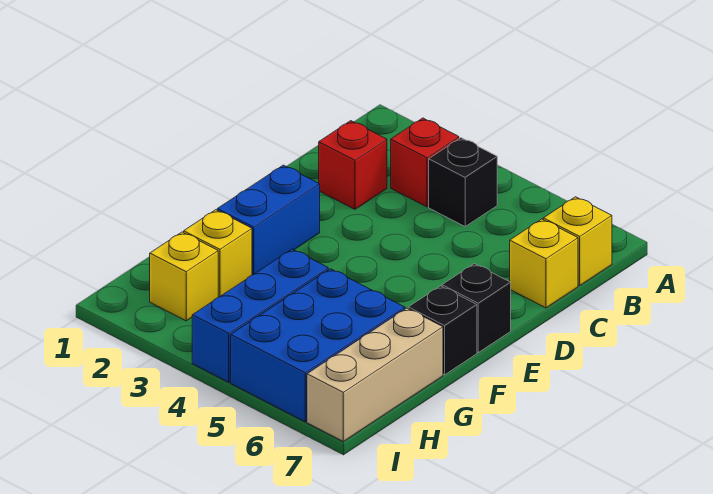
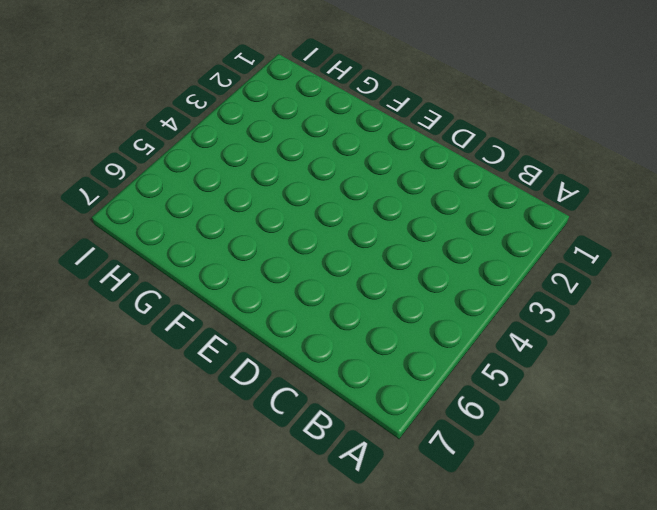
none -> red brick B3 level 1
none -> black brick B4 level 1
none -> yellow brick B7 level 1

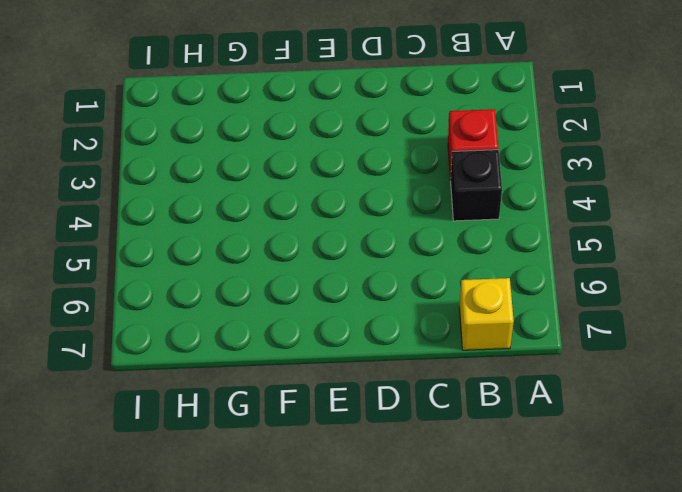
none -> red brick C2 level 1
none -> yellow brick C7 level 1
none -> blue brick E2:F2 level 1

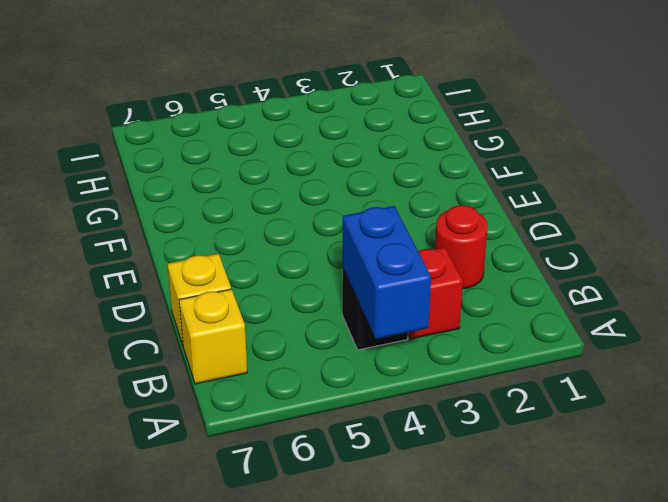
blue brick A4:B4 level 2 -> blue brick E2:F2 level 1
red round brick C2 level 1 -> red brick C2 level 1
none -> black brick E7 level 1
none -> black brick F7 level 1
none -> yellow brick G2 level 1

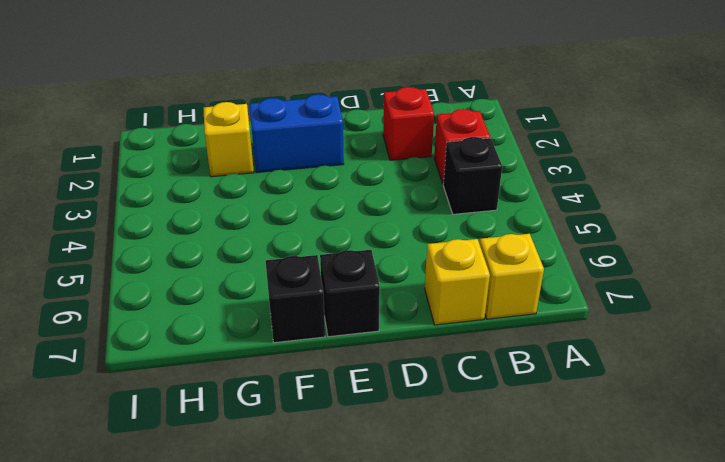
none -> blue brick G4:I4 level 1
none -> blue brick G5:I6 level 1
none -> tan brick G7:I7 level 1

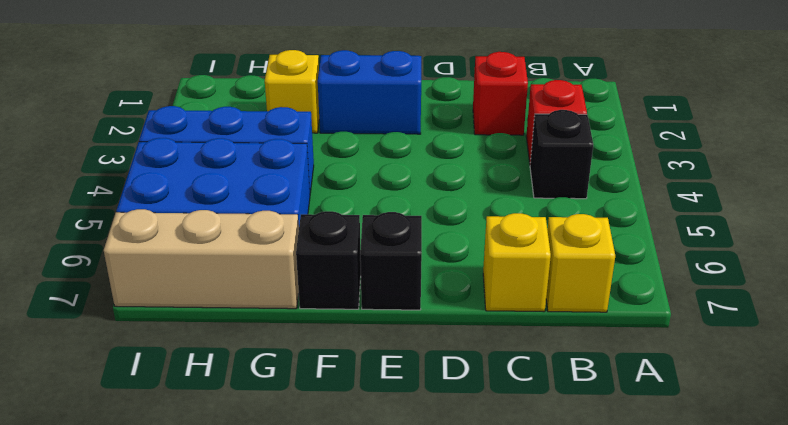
none -> yellow brick H2 level 1

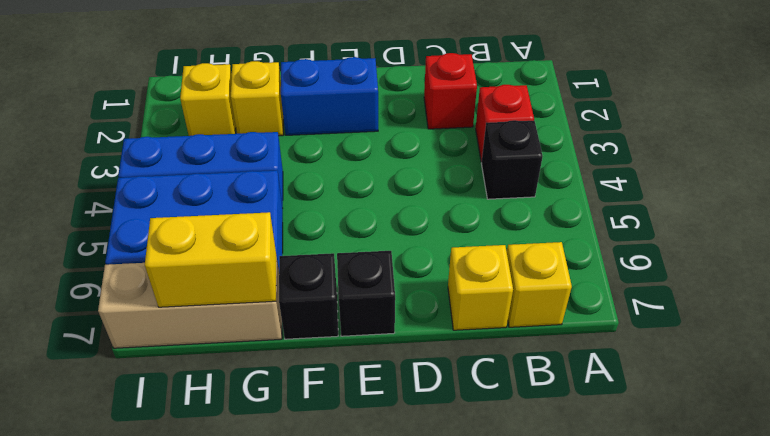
yellow brick G7:H7 level 2 -> none

